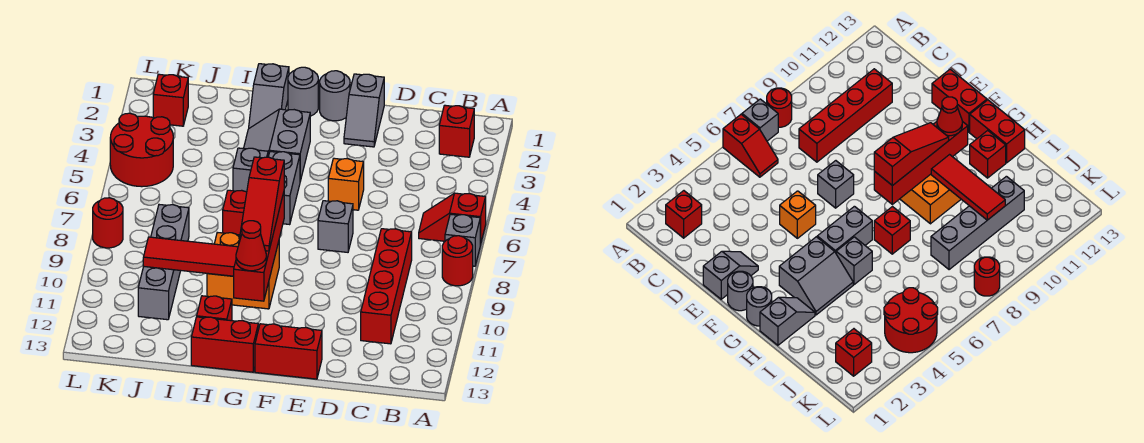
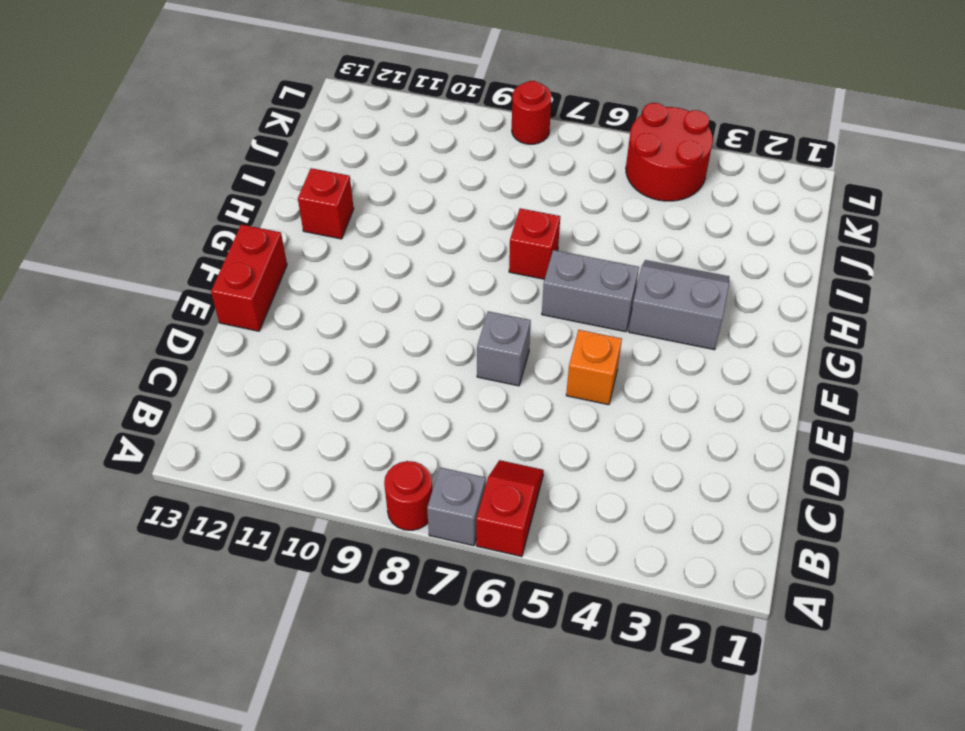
none -> red brick B2 level 1
none -> red brick C8:C11 level 1
none -> grey slope E1:E2 level 1 top 1

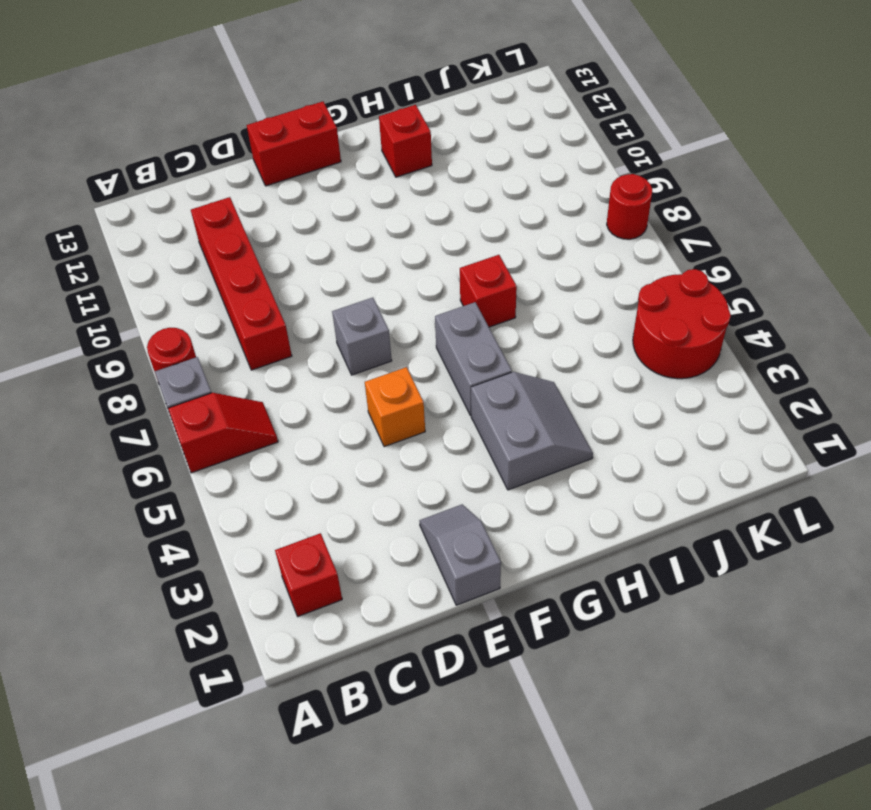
none -> grey round brick F1 level 1
none -> grey round brick G1 level 1
none -> orange brick G9:H10 level 1

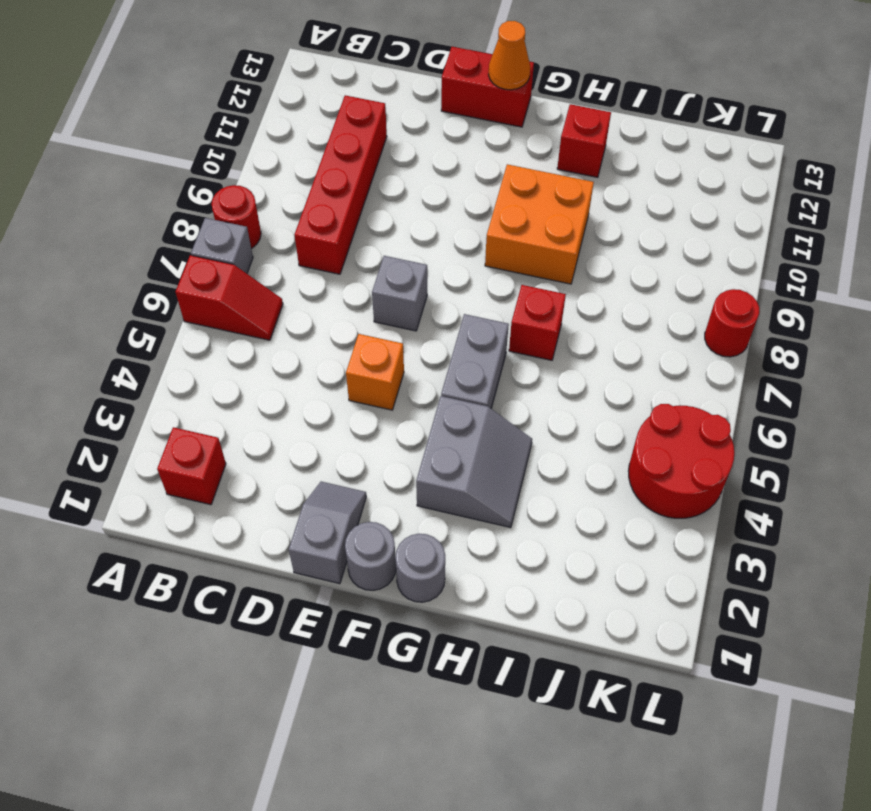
orange cone F13 level 2 -> none
none -> red brick G13:H13 level 1
none -> grey slope H1:H2 level 1 top 1
none -> grey brick H5 level 1

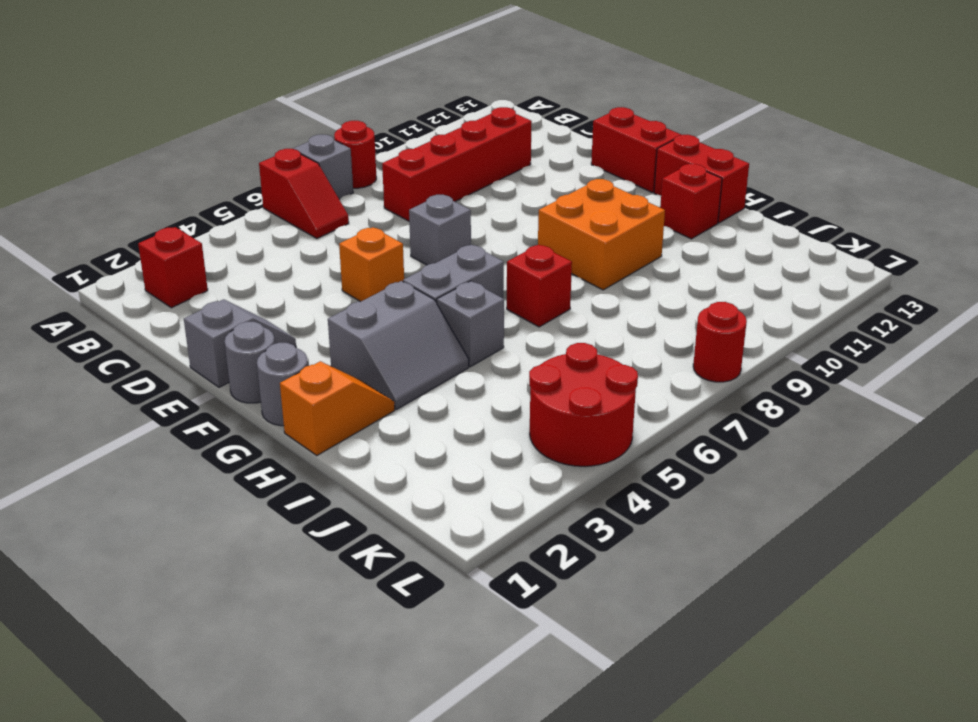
orange slope H1:H2 level 1 top 1 -> grey slope H1:H2 level 1 top 1
none -> grey brick J8:J11 level 1
none -> red brick K2 level 1
none -> red brick G8:G11 level 2

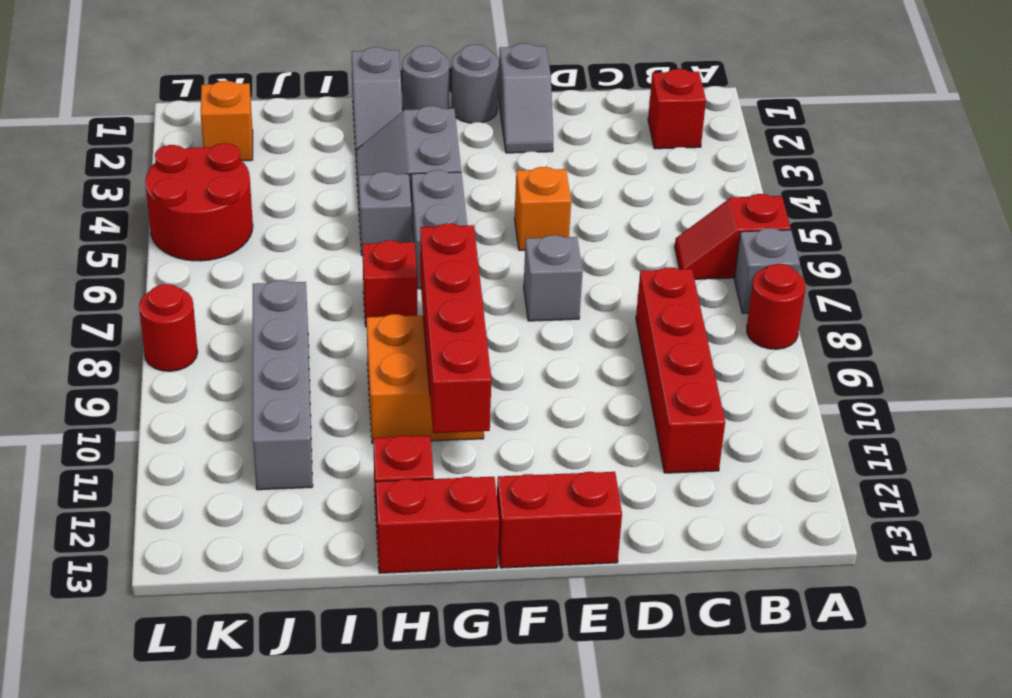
orange brick K2 level 1 -> red brick K2 level 1
none -> red tile H10:J10 level 2
none -> red slope G8:G10 level 3 top 8
none -> red cone G11 level 3

